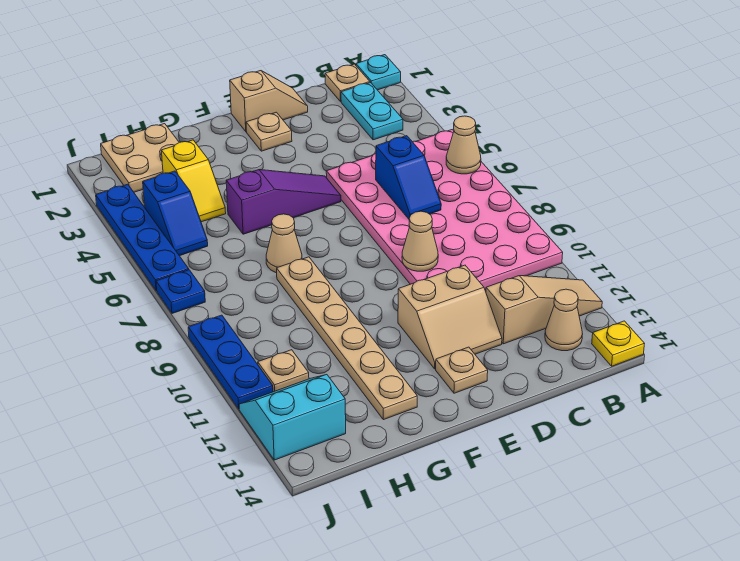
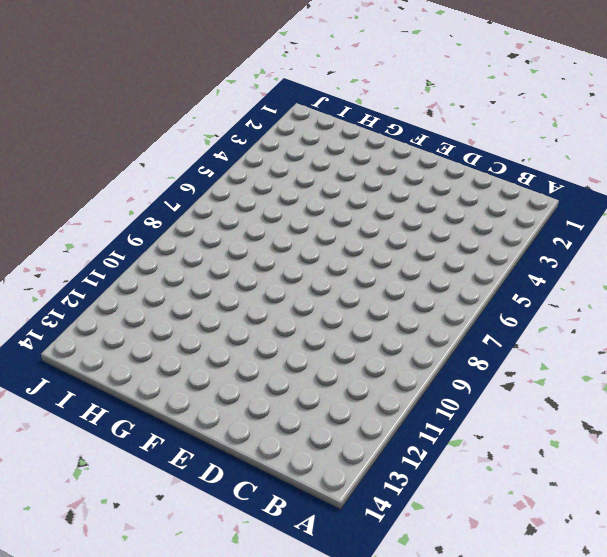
none -> cyan plate A1 level 1
none -> pink plate A5:D10 level 1
none -> tan slope A12:C12 level 1 top C

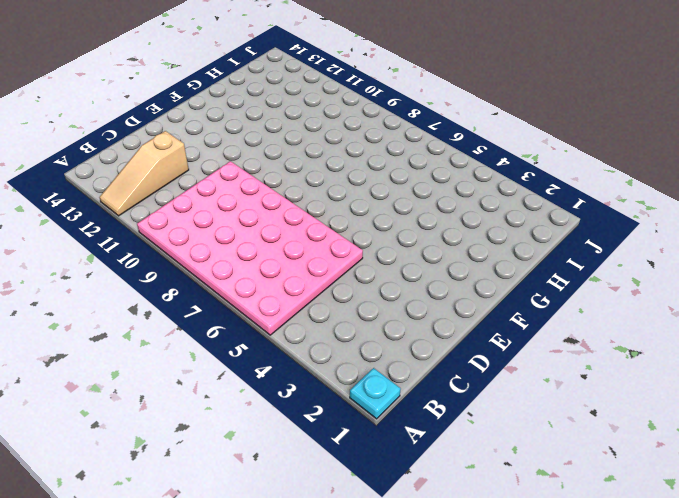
none -> yellow plate A14 level 1
none -> tan plate B1 level 1
none -> cyan plate B2:B3 level 1

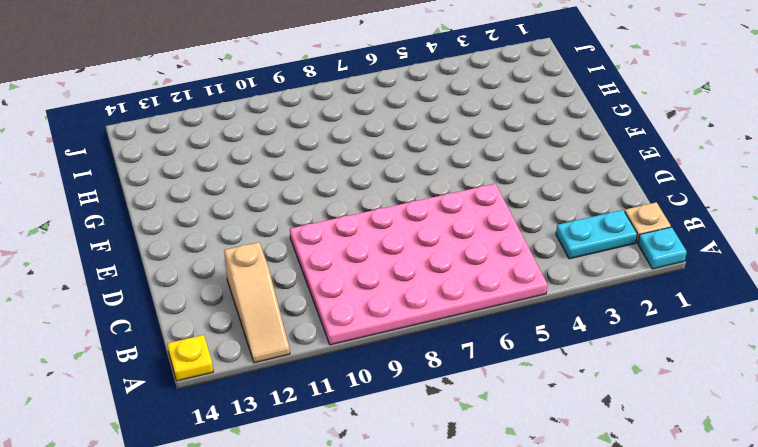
none -> tan cone B13 level 1
none -> tan slope D1:E1 level 1 top E
none -> tan slope D11:E12 level 1 top 11

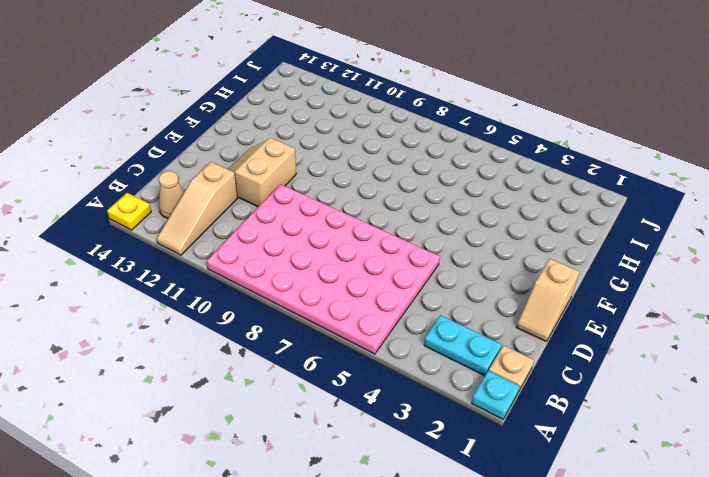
none -> tan plate E2 level 1
none -> purple slope E5:G5 level 1 top G
none -> tan plate E13 level 1

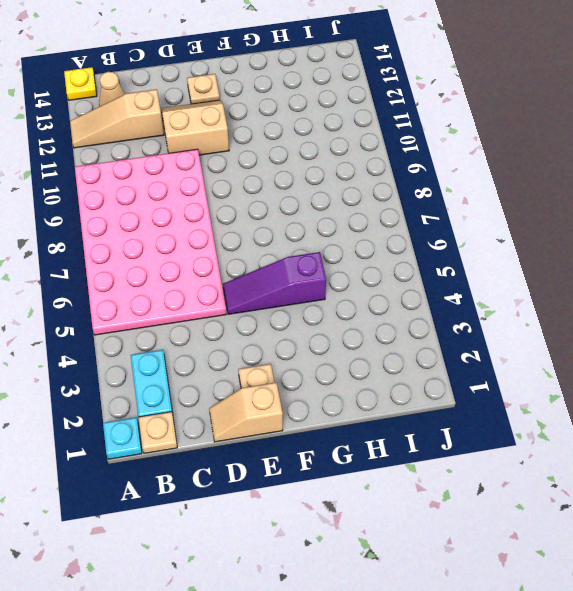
none -> tan cone G7 level 1
none -> tan plate G8:G13 level 1
none -> tan plate H1:I2 level 1

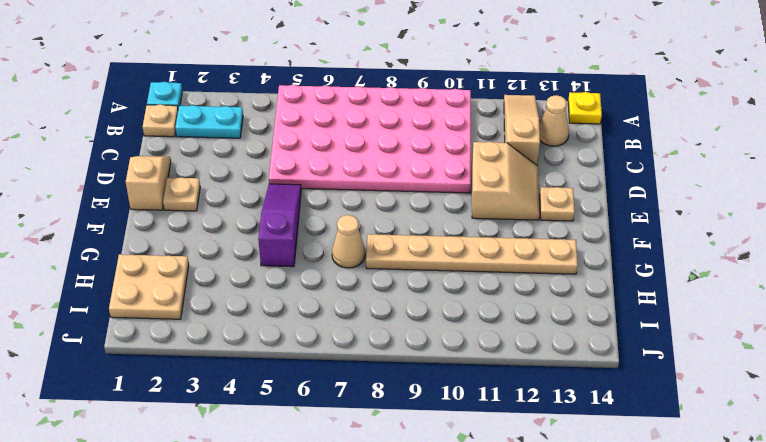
none -> yellow slope H3:H4 level 1 top 3
none -> blue slope I4:I5 level 1 top 4
none -> tan plate I11 level 1

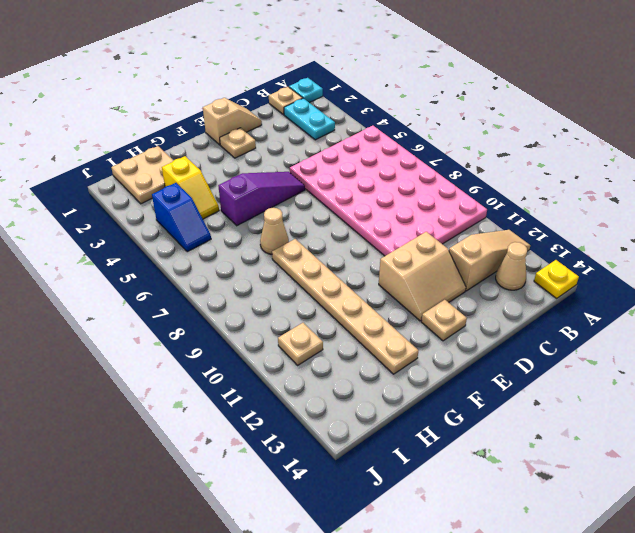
none -> cyan slope I12:J13 level 1 top 13
none -> blue plate J3:J6 level 1
none -> blue plate J7 level 1

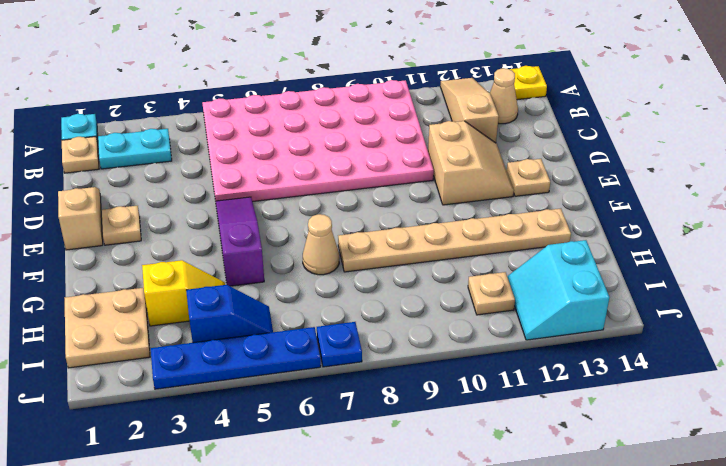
none -> blue plate J9:J11 level 1
none -> tan cone A6 level 2
none -> blue slope C6:C7 level 2 top 6

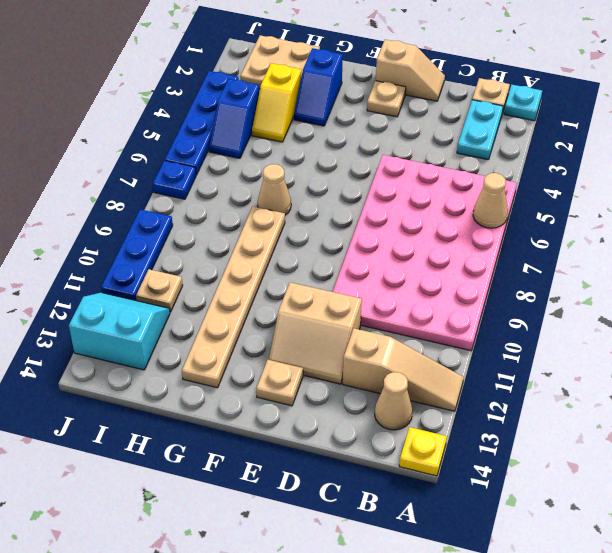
blue slope G2:G3 level 1 top 2 -> blue slope C6:C7 level 2 top 6
none -> purple slope E5:G5 level 1 top G
none -> tan cone D9 level 2

